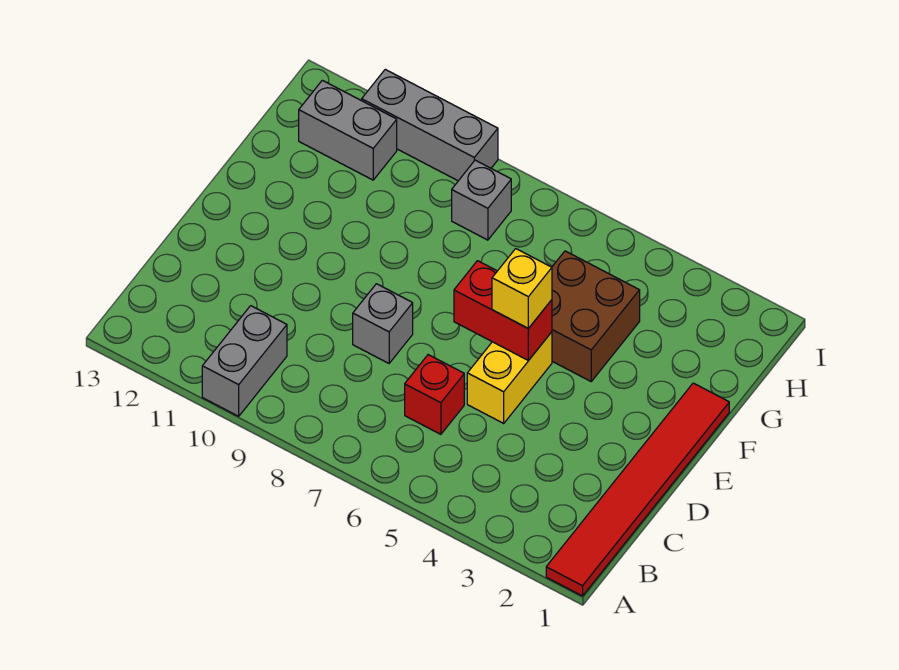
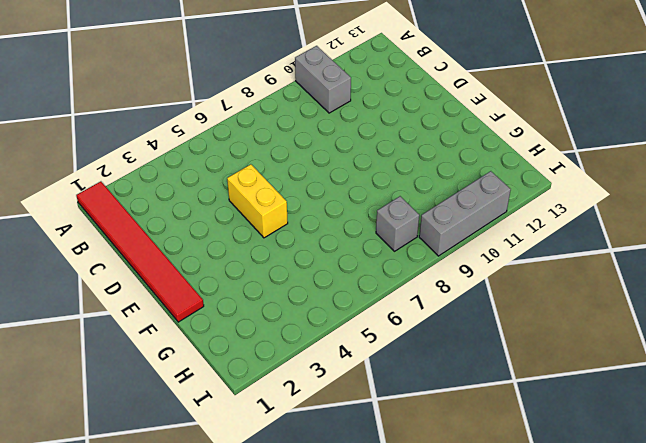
none -> red brick C6 level 1
none -> grey brick D8 level 1

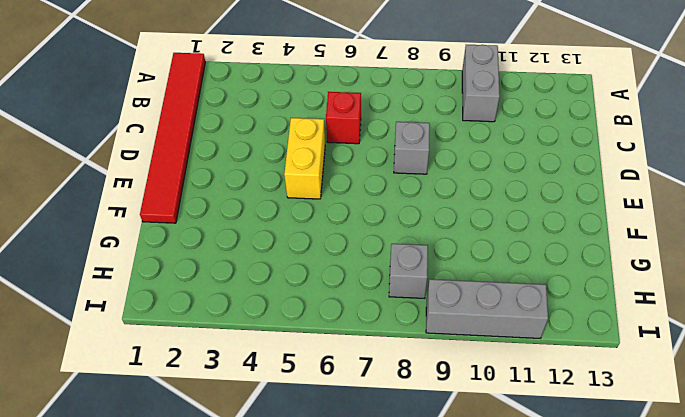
none -> brown brick F4:G5 level 1
none -> grey brick H11:H12 level 1

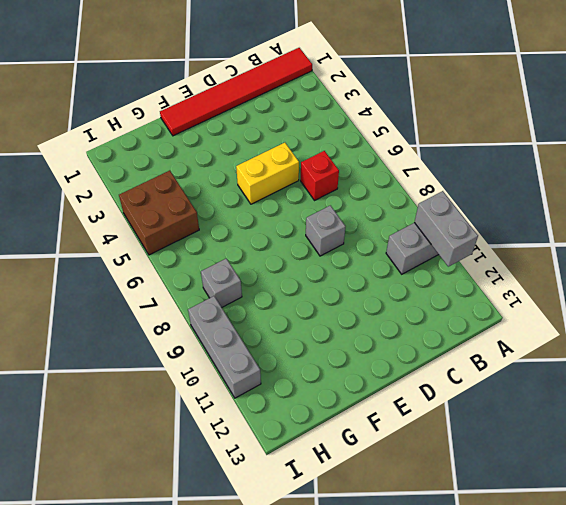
grey brick A10:A11 level 2 -> grey brick H11:H12 level 1
brown brick H4:I5 level 1 -> brown brick F4:G5 level 1
none -> red brick E5:E6 level 2
none -> yellow brick E5 level 3

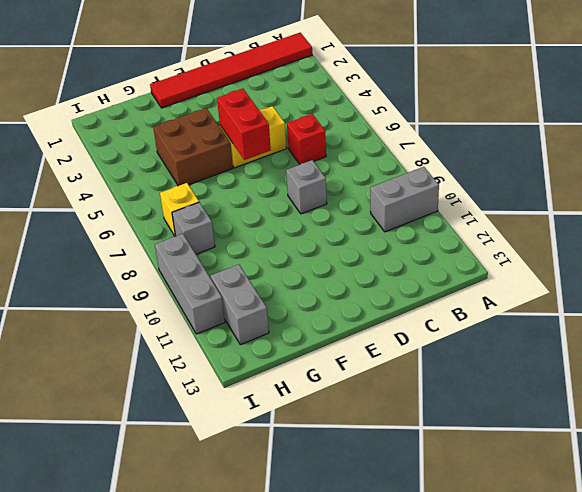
yellow brick H7 level 1 -> yellow brick E5 level 3

